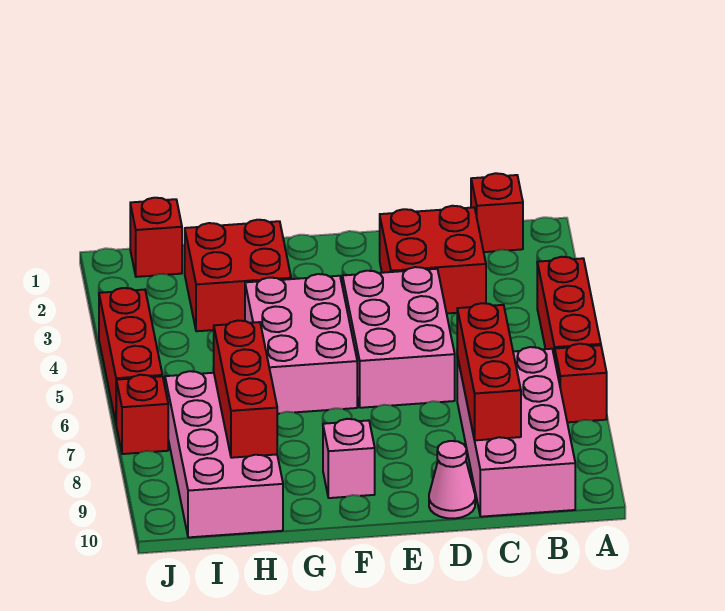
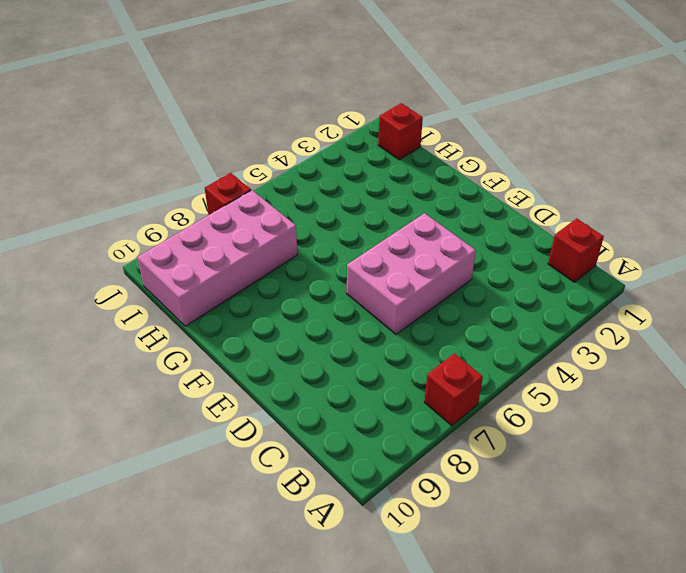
none -> red brick A4:A6 level 1
none -> pink brick B7:C10 level 1
none -> red brick C2:D3 level 1

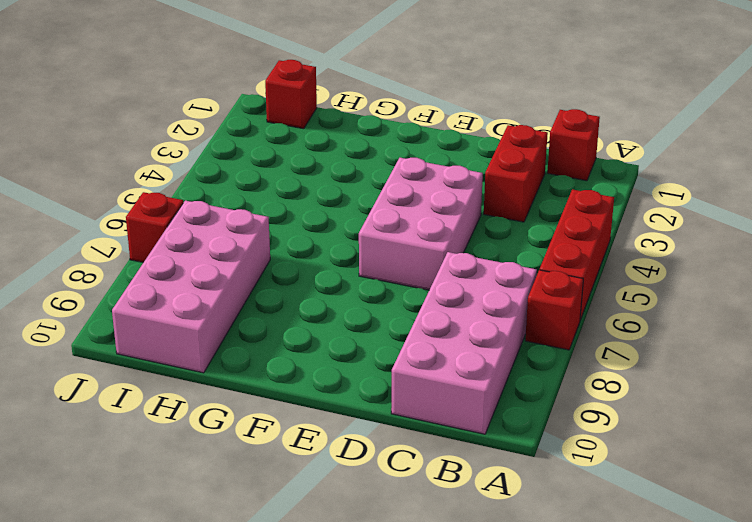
red brick C2:C3 level 1 -> red brick C2:D3 level 1
none -> pink cone D10 level 1
none -> pink brick F4:G6 level 1
none -> pink brick F9 level 1

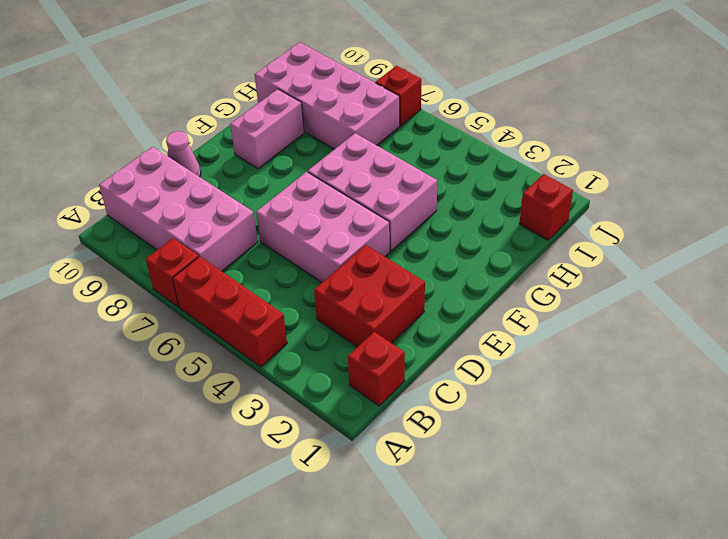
pink brick F9:G9 level 1 -> pink brick F9 level 1
none -> red brick G2:H3 level 1
none -> red brick J4:J6 level 1
none -> red brick C7:C9 level 2

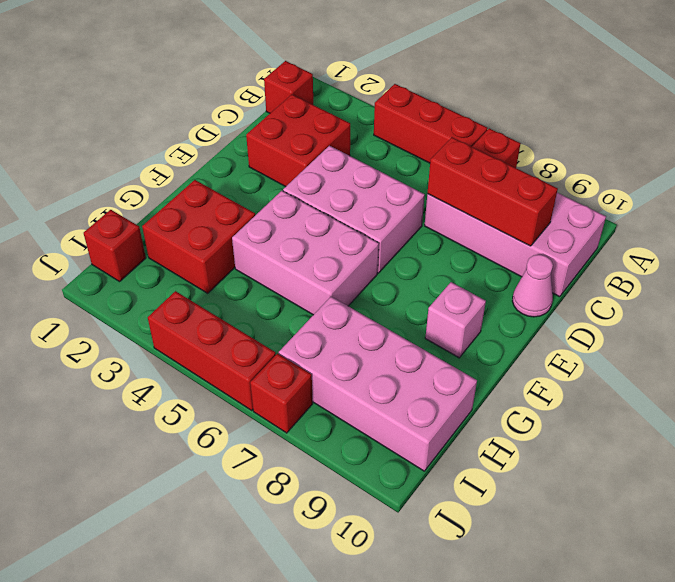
none -> red brick H7:H9 level 2

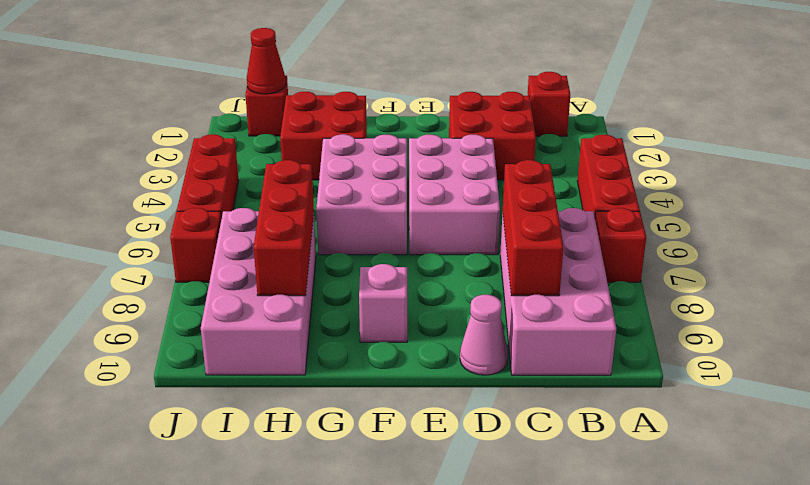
red cone I1 level 2 -> none

